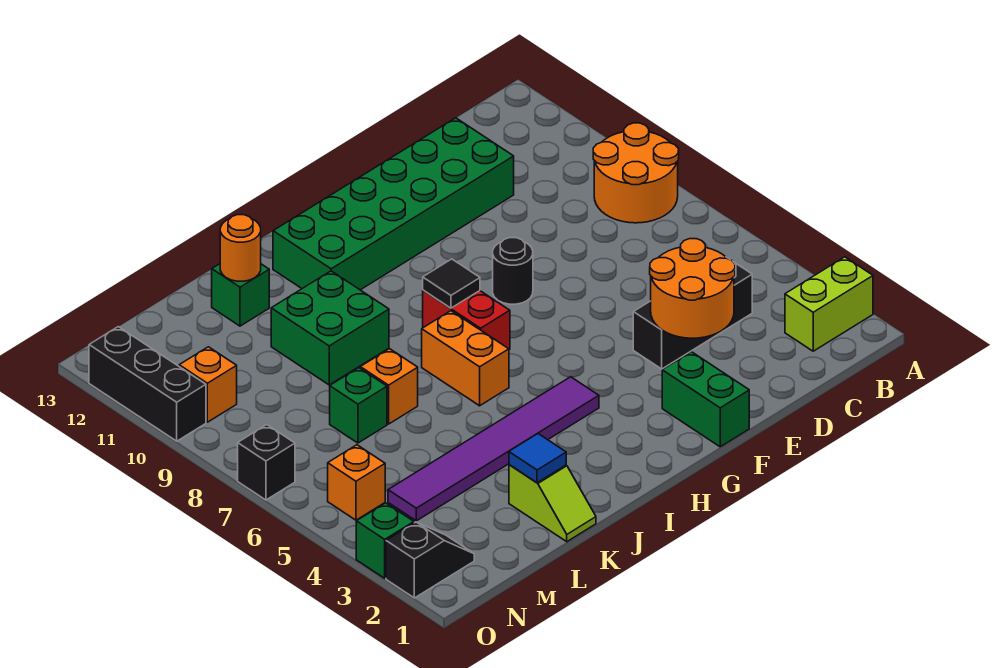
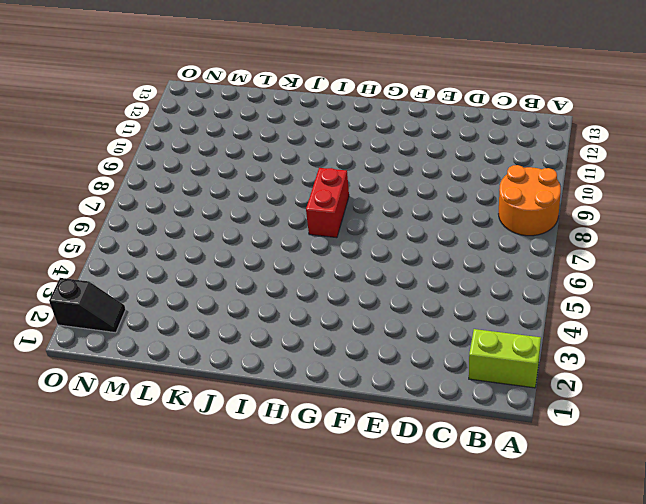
none -> black brick C4:E4 level 1
none -> green brick D11:I12 level 1
none -> green brick F1:F2 level 1

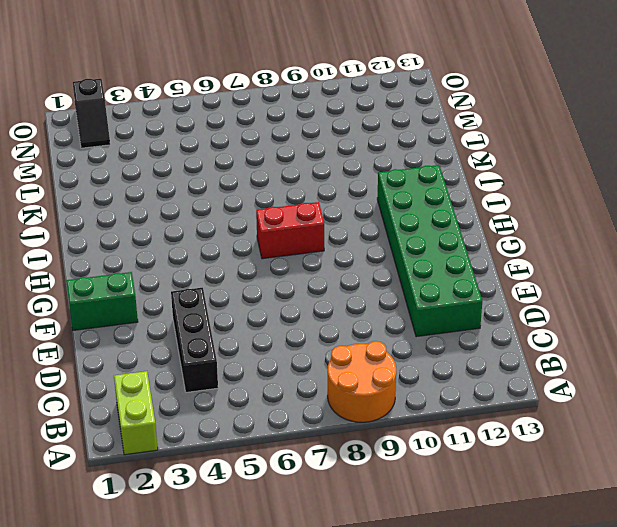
none -> black round brick F8 level 1
none -> purple tile H4:M4 level 1
none -> orange brick I6:I7 level 1

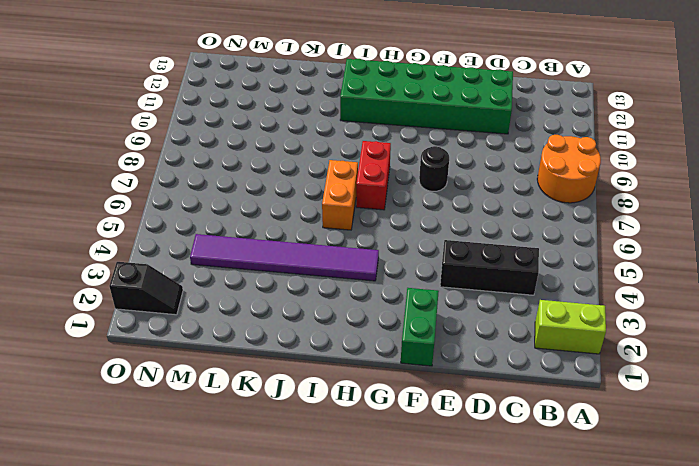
none -> green brick J9:K10 level 1
none -> lime slope K1:K2 level 1 top 2
none -> orange brick K7 level 1

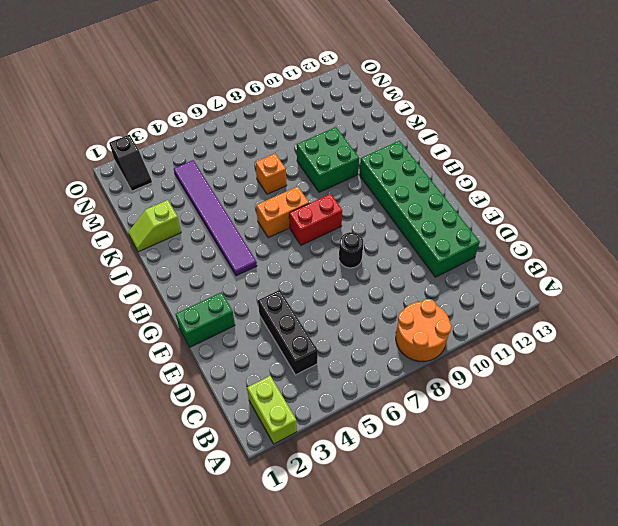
none -> green brick K12 level 1
none -> green brick L7 level 1
none -> orange brick N5 level 1

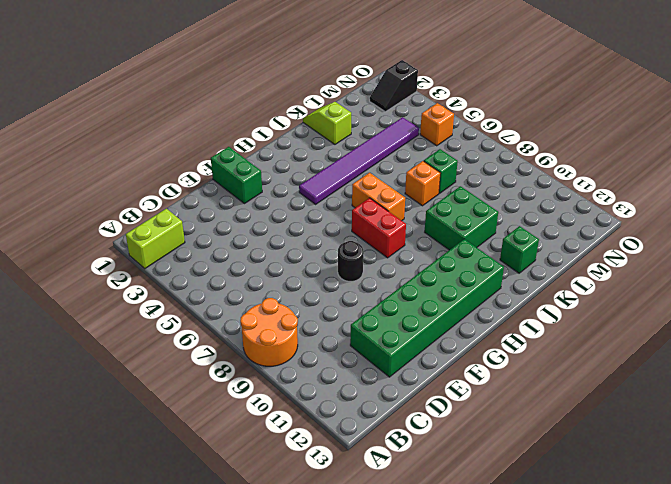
none -> black brick C4:E4 level 1
none -> orange brick N10 level 1
none -> green brick O3 level 1

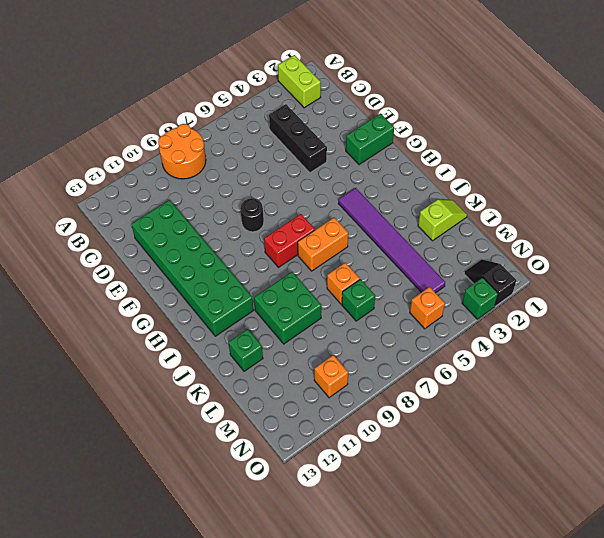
none -> black brick O7 level 1
none -> black brick O10:O12 level 1
none -> orange round brick D3:E4 level 2

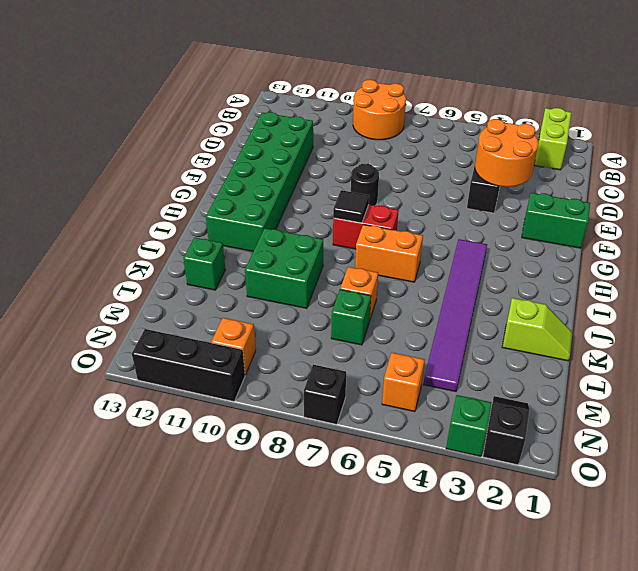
none -> blue tile K2 level 2
none -> orange round brick K12 level 2

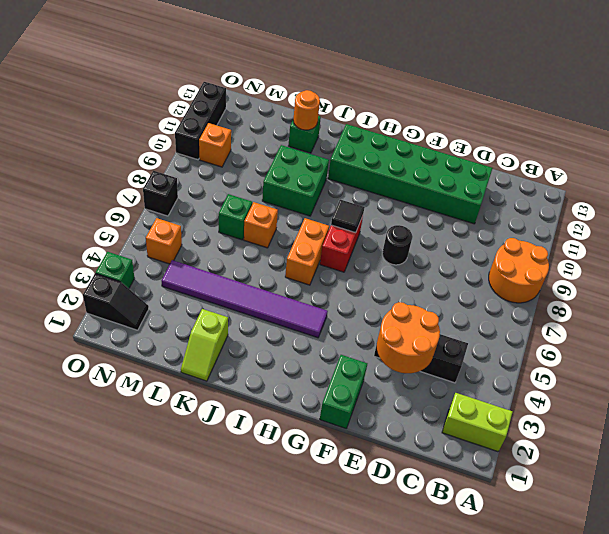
none -> blue tile K2 level 2

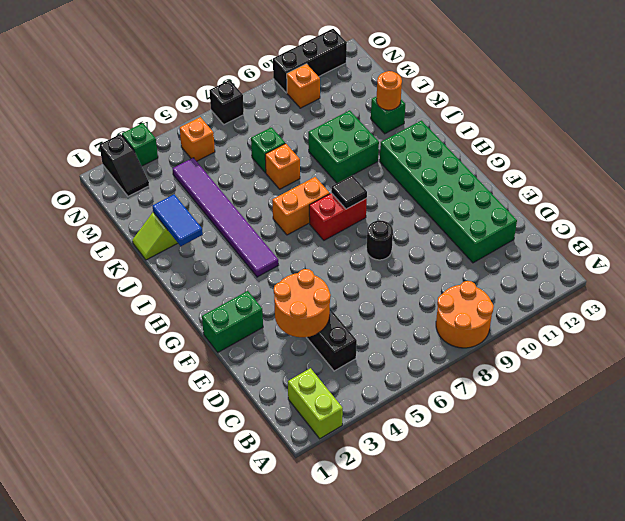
blue tile J2:K2 level 2 -> blue tile K2 level 2

